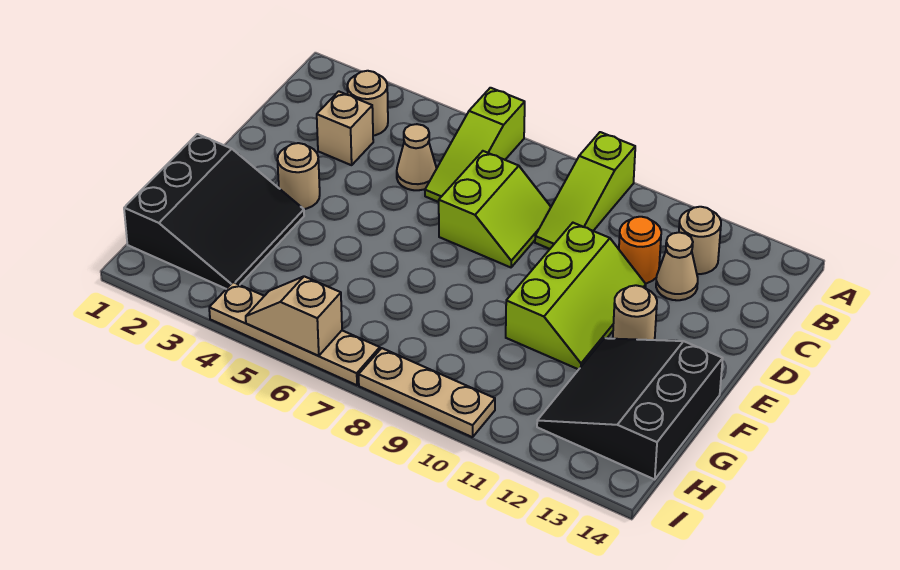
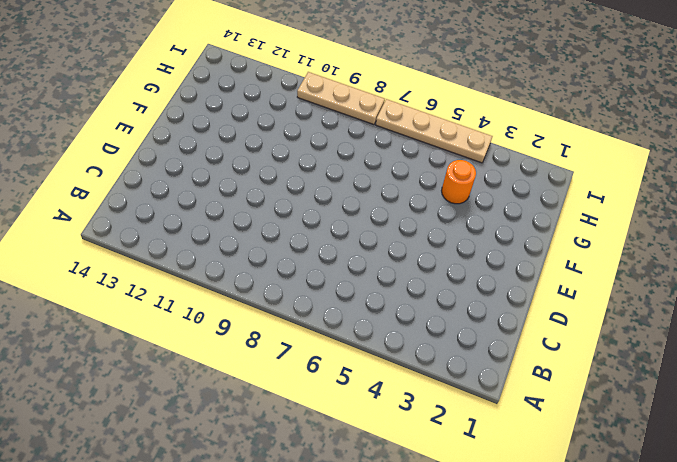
orange round brick G4 level 1 -> orange round brick C11 level 1
none -> lime slope A6:C6 level 1 top A
none -> lime slope A9:C9 level 1 top A
none -> tan round brick B3 level 1

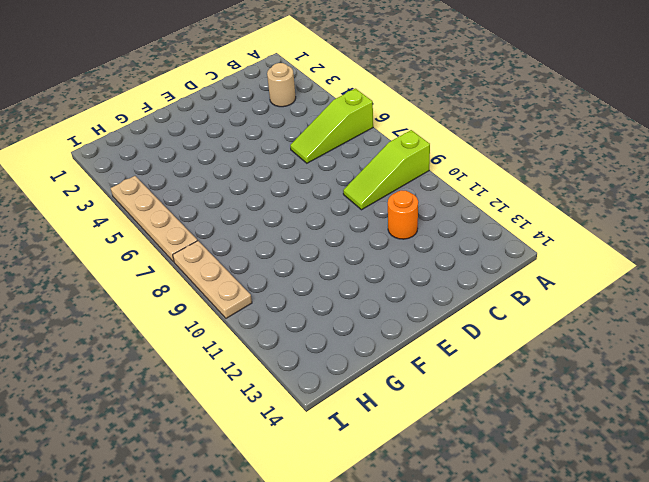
none -> tan round brick B12 level 1
none -> tan brick C3 level 1
none -> tan cone C5 level 1

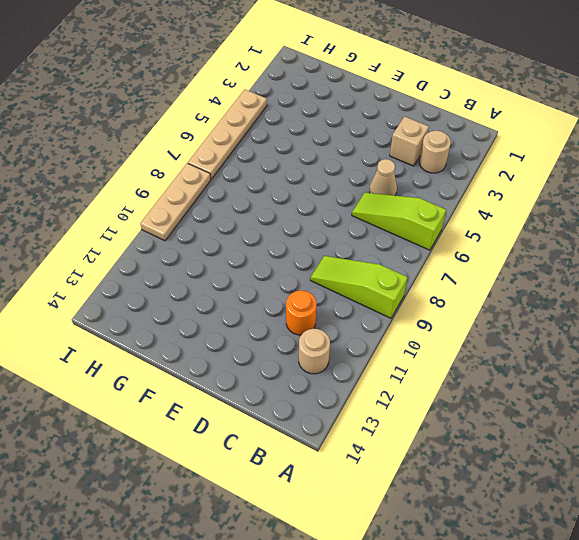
none -> lime slope C7:D8 level 1 top 7
none -> tan cone C12 level 1
none -> lime slope D10:F11 level 1 top 10

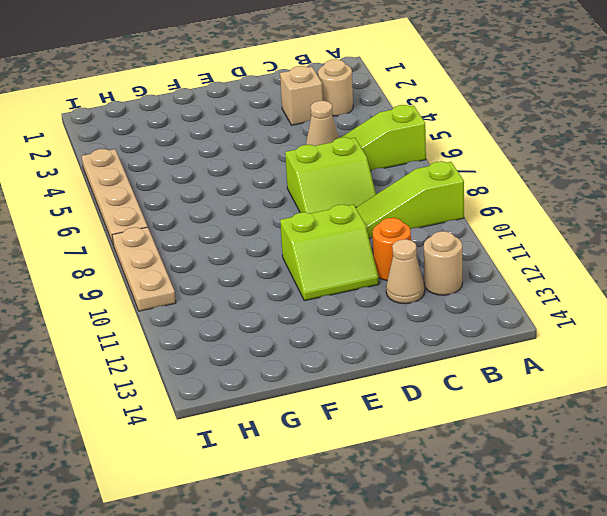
lime slope D10:E11 level 1 top 10 -> lime slope D10:F11 level 1 top 10
none -> tan round brick E3 level 1
none -> tan round brick E12 level 1
none -> black slope F1:H3 level 1 top 1

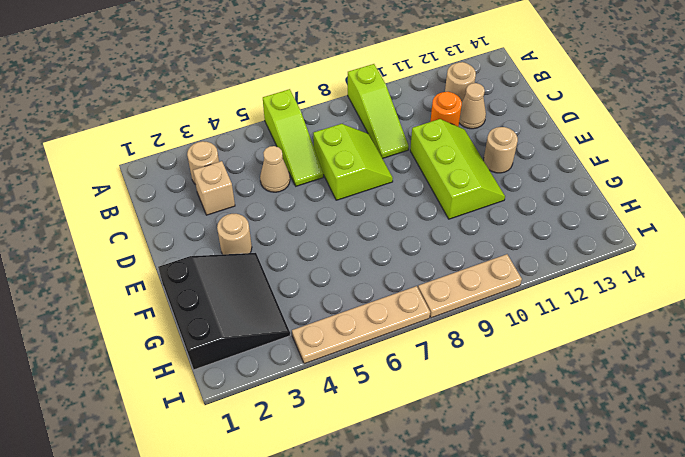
none -> black slope F12:H14 level 1 top 14
none -> tan slope I5:I6 level 2 top 6

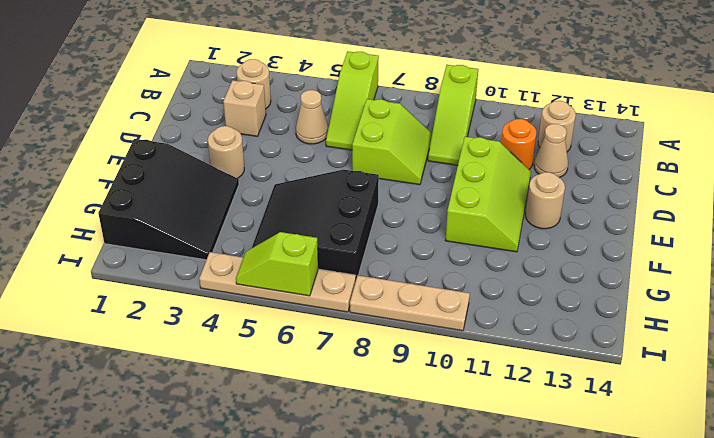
black slope F5:H7 level 1 top 7 -> black slope F12:H14 level 1 top 14
lime slope I5:I6 level 2 top 6 -> tan slope I5:I6 level 2 top 6

